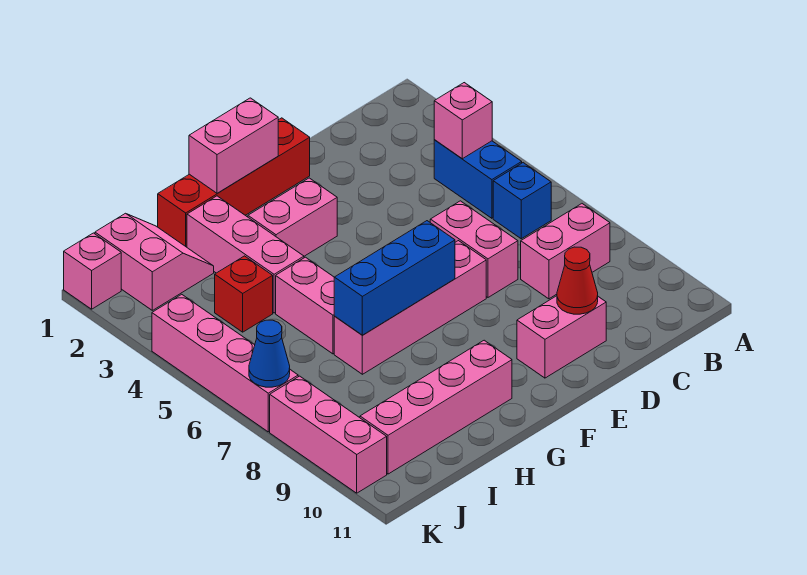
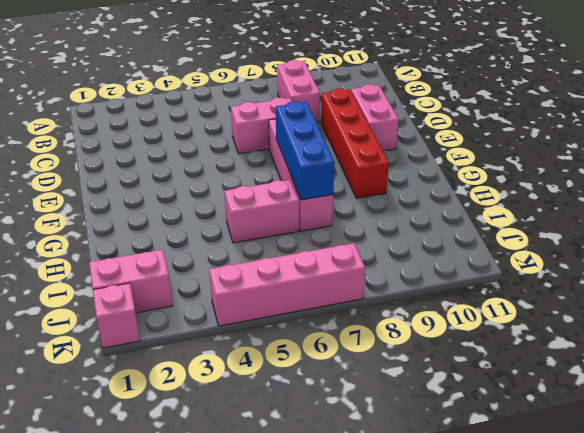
red brick D9:G9 level 1 -> red brick E1:H1 level 1
none -> blue brick B4:B5 level 1
none -> blue brick B6 level 1
none -> pink brick F3:G3 level 1

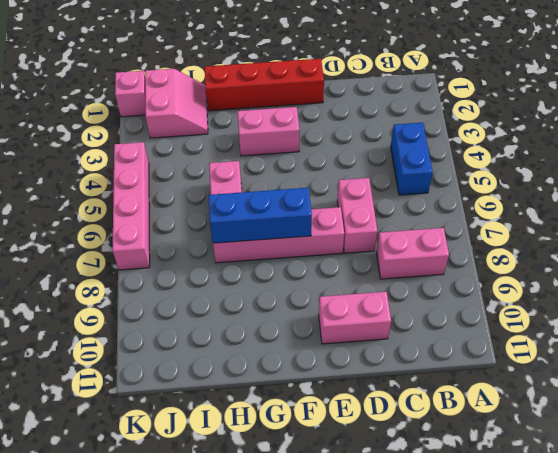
none -> blue brick B6 level 1
none -> pink brick G10:J10 level 1
none -> pink brick H2:H4 level 1

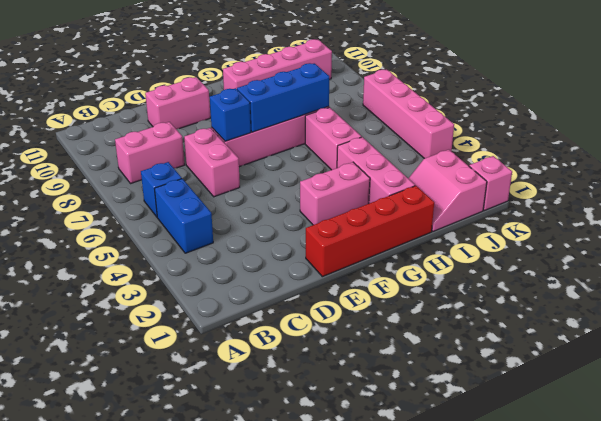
blue brick E7 level 2 -> none
none -> red brick I4 level 1
none -> pink brick K8:K10 level 1
none -> pink brick B4 level 2

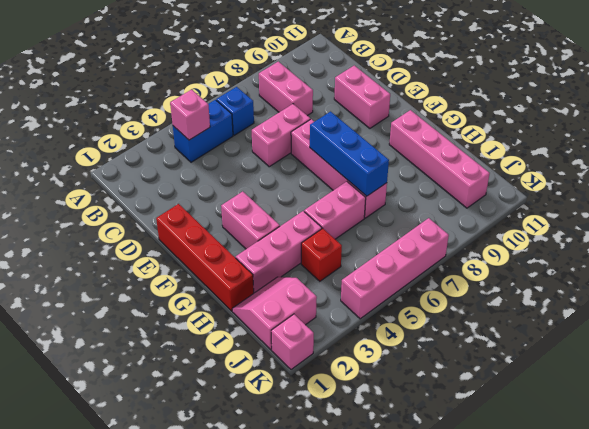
none -> pink brick K8:K10 level 1
none -> red cone D10 level 2
none -> pink brick F1:G1 level 2

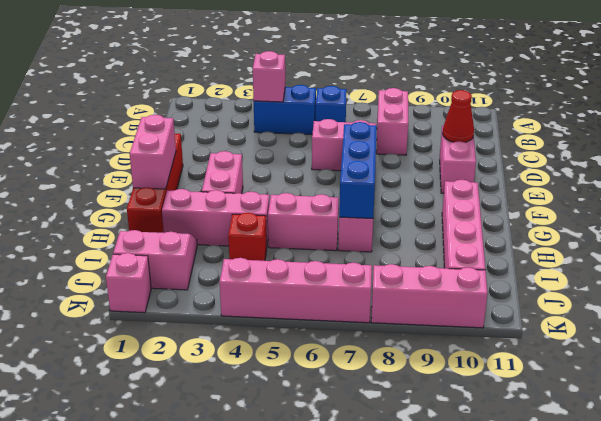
none -> blue cone K7 level 2

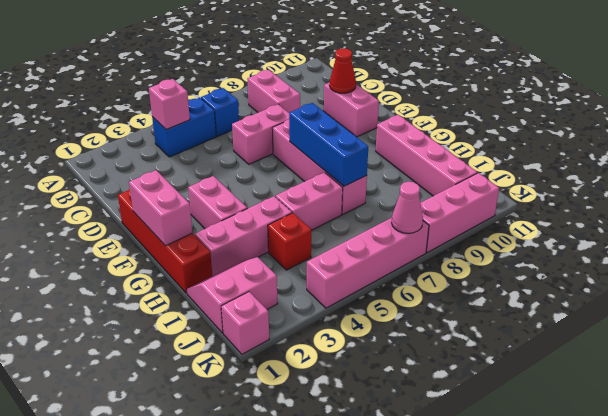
pink cone K7 level 2 -> blue cone K7 level 2

